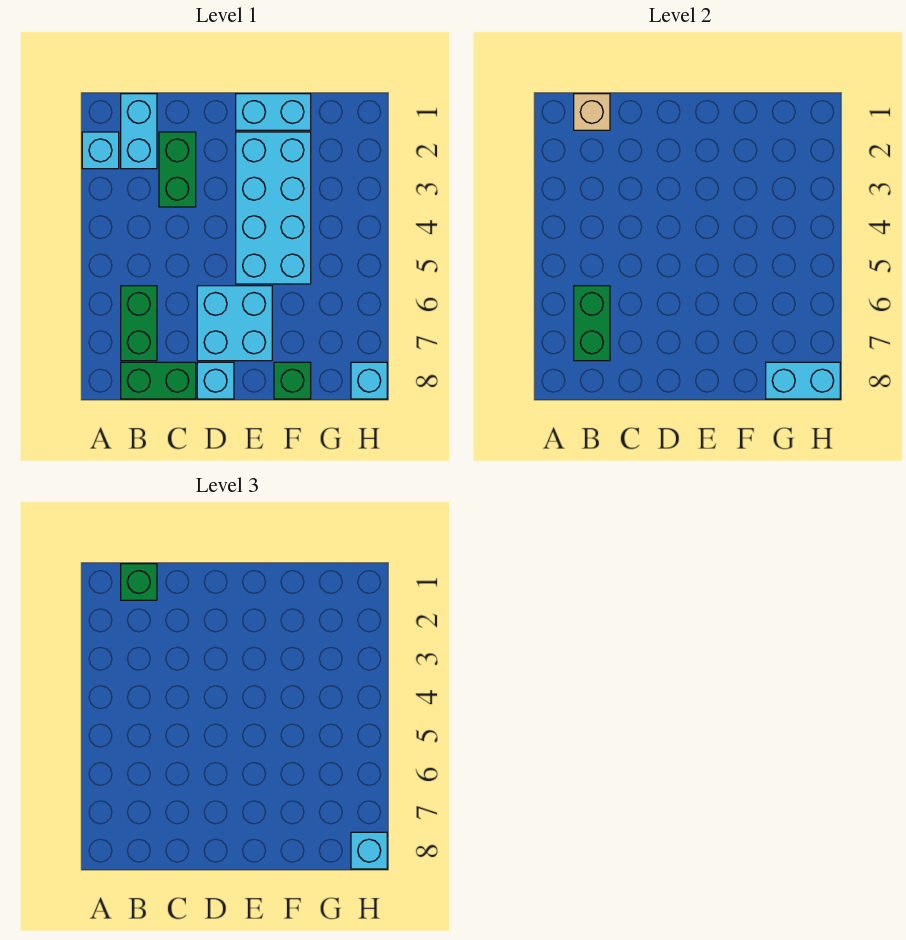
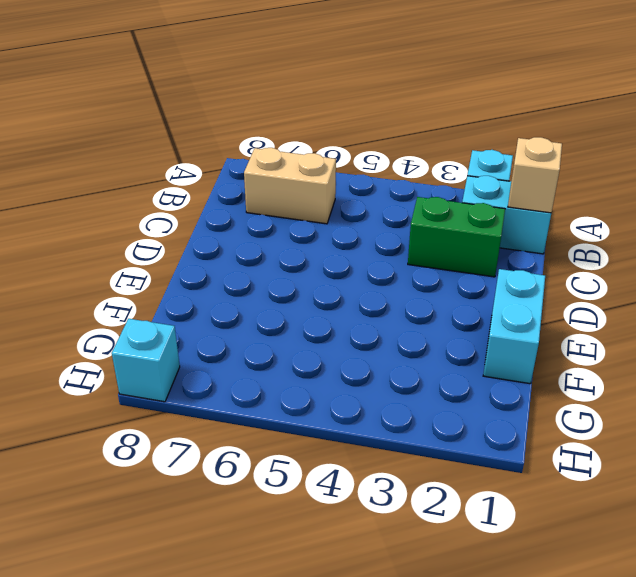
tan brick B6:B7 level 1 -> green brick B6:B7 level 1
none -> green brick B8:C8 level 1
none -> cyan brick D6:E7 level 1
none -> cyan brick D8 level 1

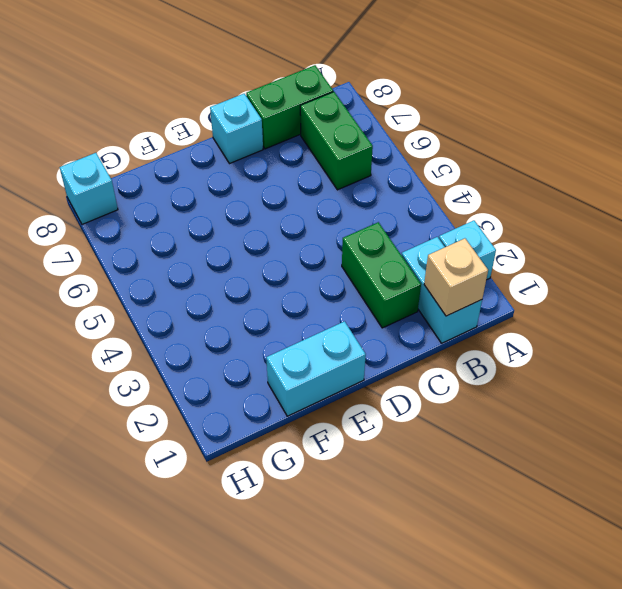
none -> cyan brick D6:E7 level 1
none -> cyan brick E2:F5 level 1
none -> green brick F8 level 1

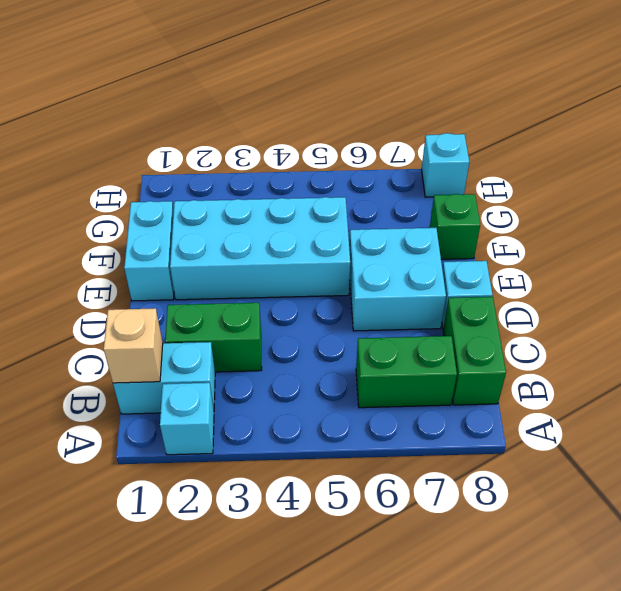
none -> green brick B6:B7 level 2
none -> cyan brick G8:H8 level 2
none -> green brick B1 level 3

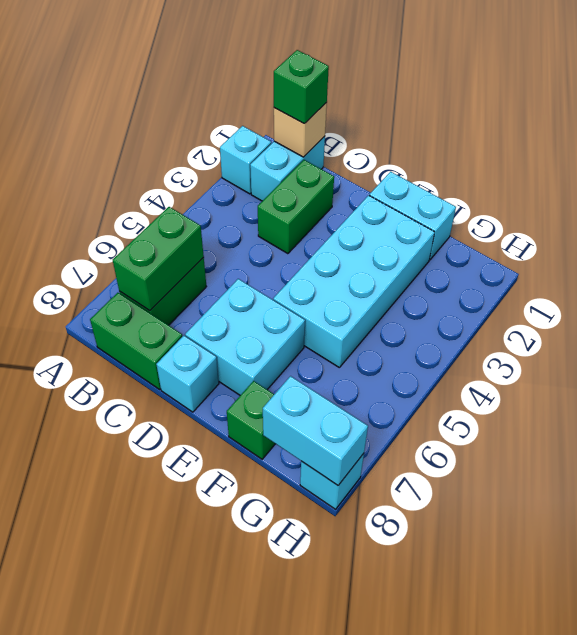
none -> cyan brick H8 level 3

